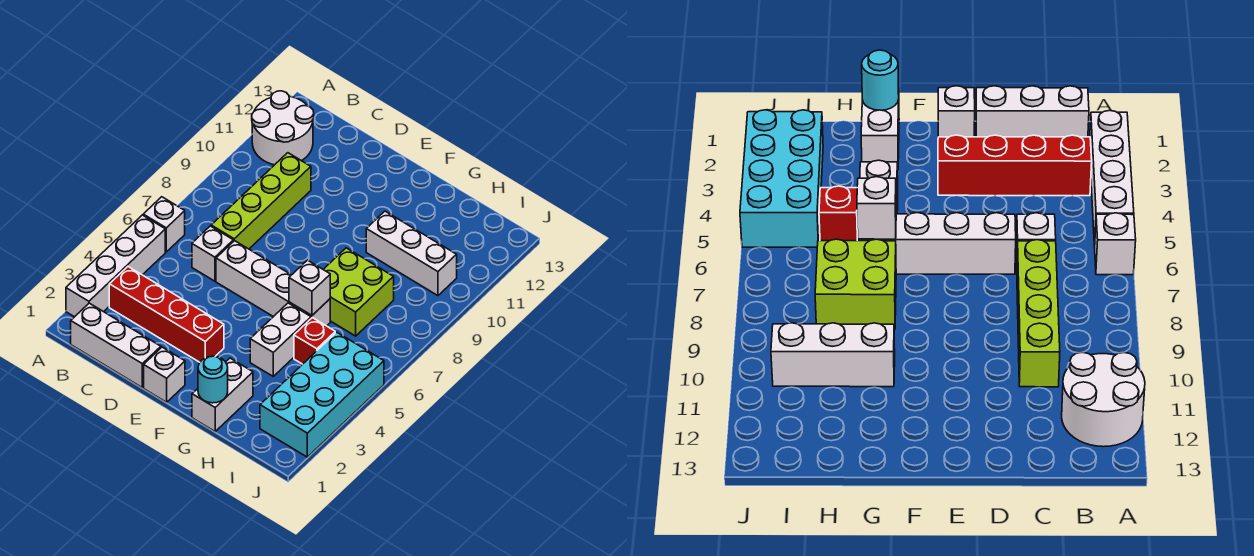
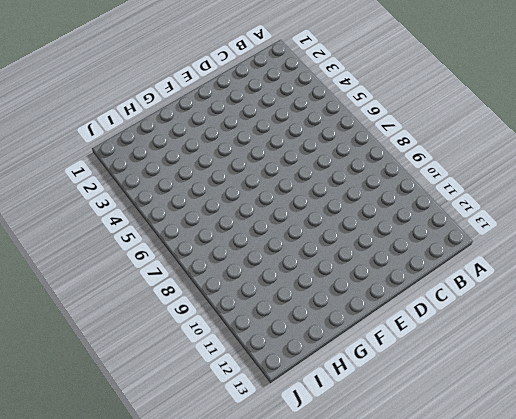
none -> white brick A2:A5 level 1
none -> white brick A6 level 1
none -> white round brick A11:B12 level 1

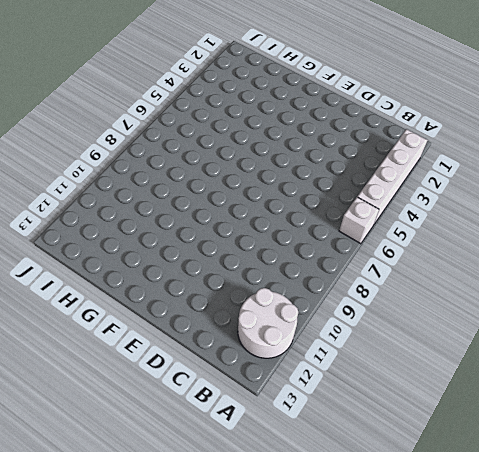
none -> white brick B1:D1 level 1
none -> red brick B3:E3 level 1
none -> white brick C6 level 1

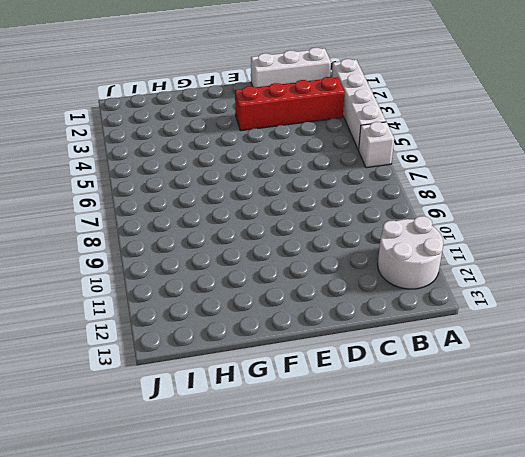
none -> white brick C6 level 1
none -> lime brick C7:C10 level 1
none -> white brick D6:G6 level 1

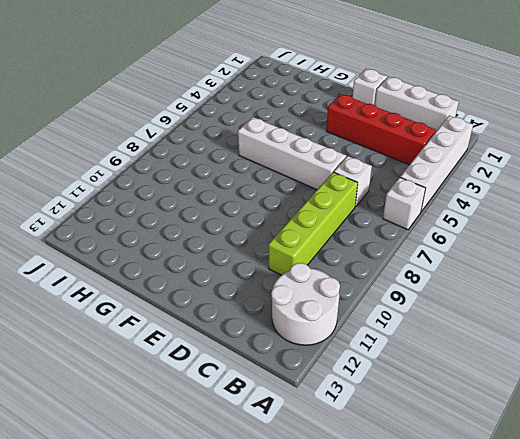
none -> white brick G1:G2 level 1
none -> white brick G4:G5 level 1
none -> lime brick G7:H8 level 1

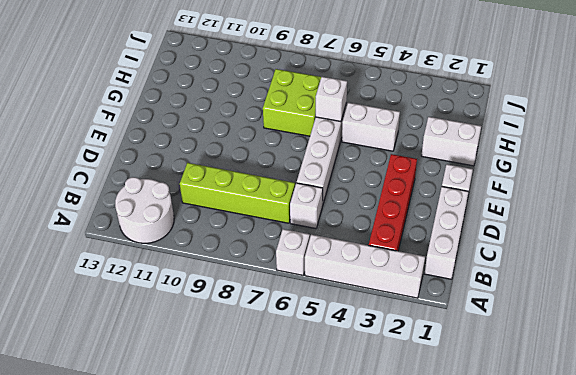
none -> white brick G10:I10 level 1
none -> red brick H5 level 1
none -> cyan brick I2:J5 level 1

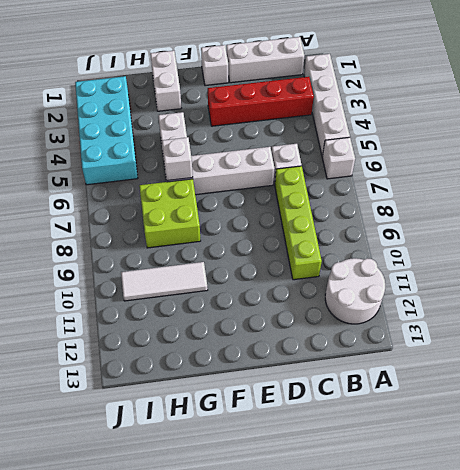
white tile G10:I10 level 1 -> white brick G10:I10 level 1
none -> red brick H5 level 1
none -> cyan round brick G1 level 2

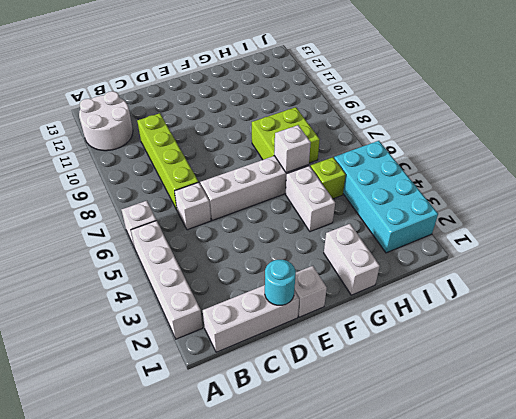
cyan round brick D1 level 2 -> cyan round brick G1 level 2
lime brick H5 level 1 -> red brick H5 level 1
none -> red brick B3:E3 level 1
none -> white brick G10:I10 level 1

